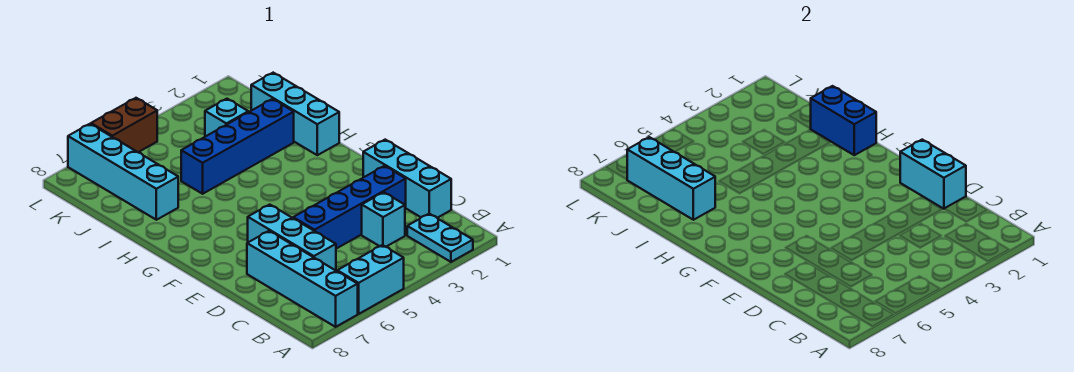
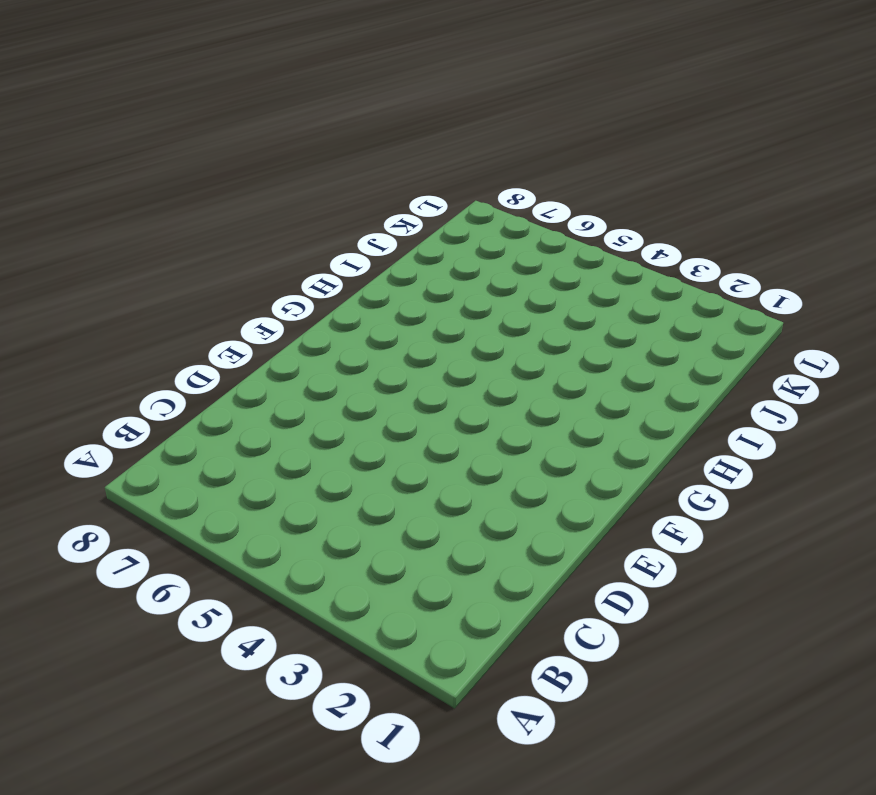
none -> cyan plate A2:B2 level 1
none -> cyan brick A5:A6 level 1
none -> cyan brick A7:D7 level 1

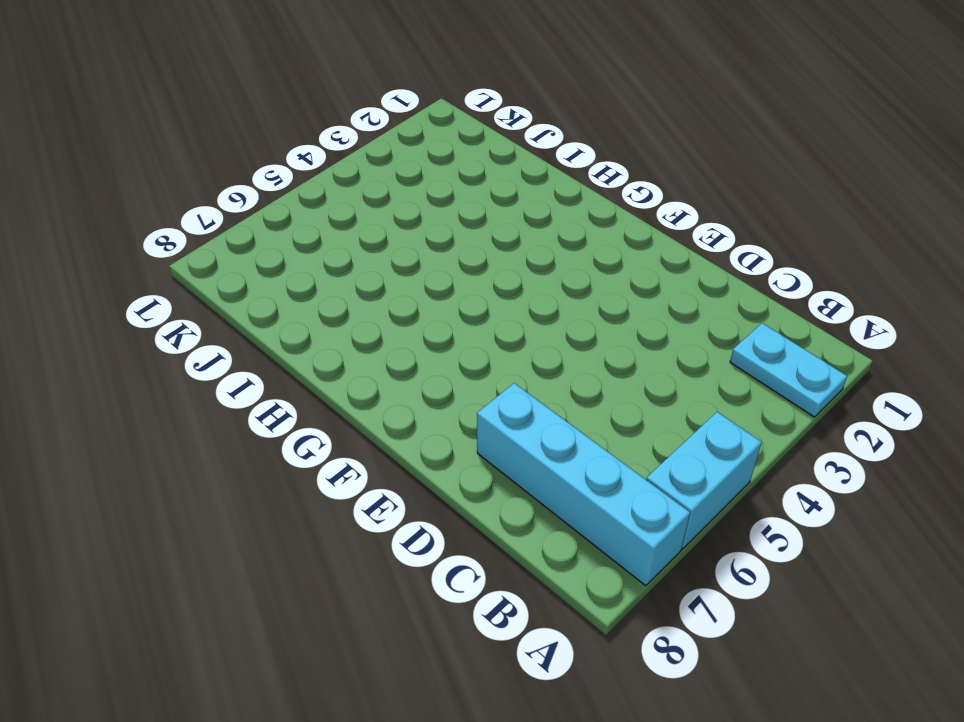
none -> cyan brick C1:E1 level 1
none -> cyan brick C3 level 1
none -> cyan brick C6:E6 level 1

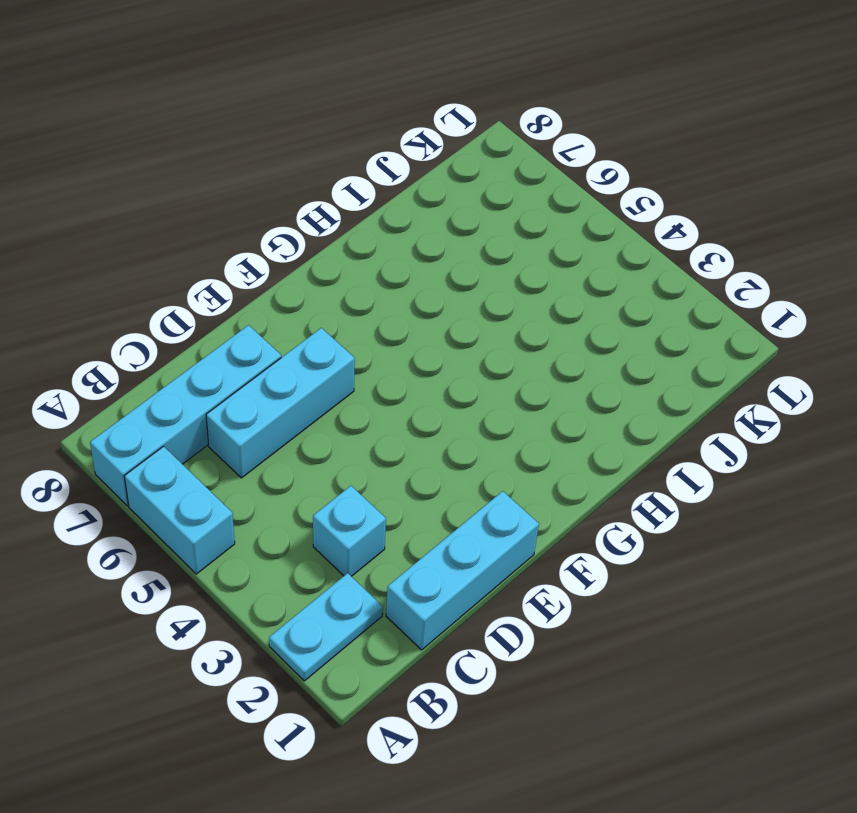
none -> blue brick D2:D5 level 1
none -> cyan brick H1:J1 level 1
none -> blue brick I2:I5 level 1

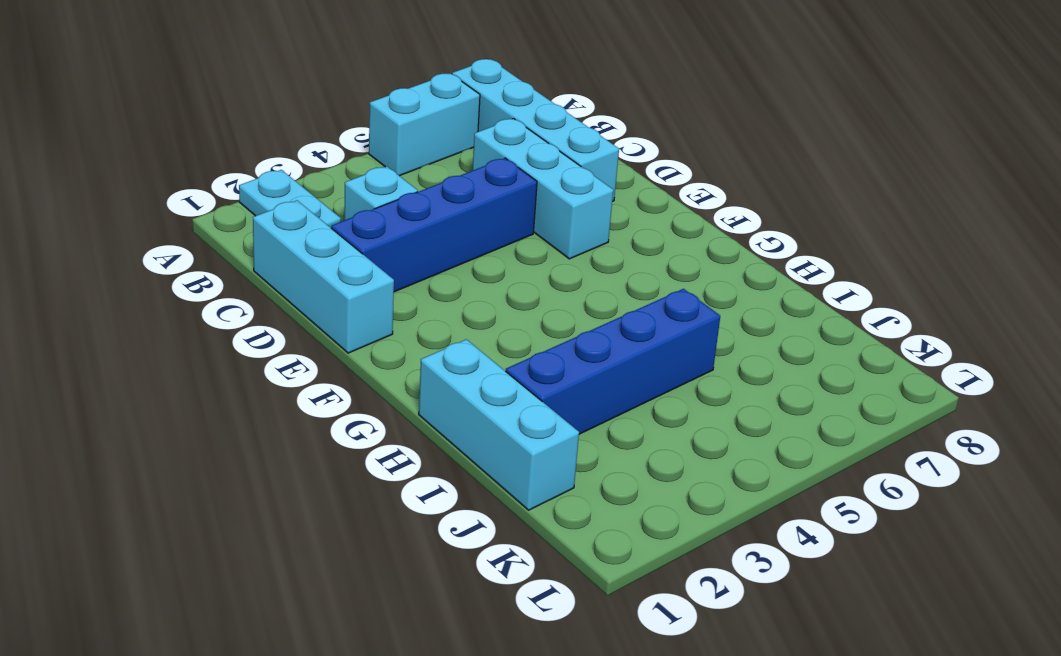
none -> cyan brick I7:L7 level 1
none -> cyan brick J3 level 1
none -> brown brick L5:L6 level 1

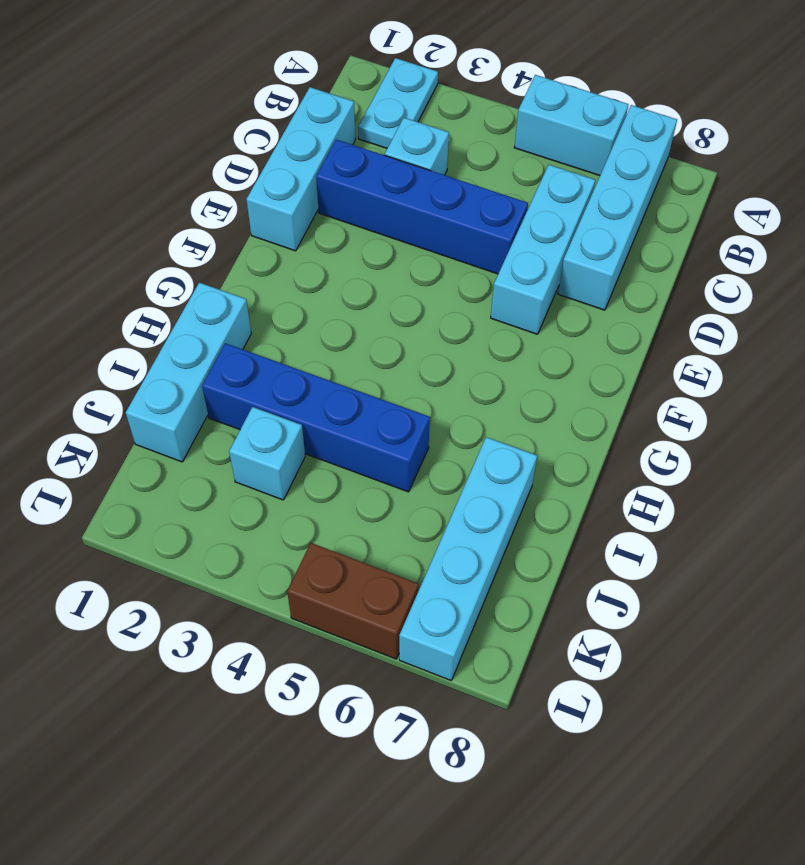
none -> cyan brick D1:E1 level 2
none -> blue brick H1:I1 level 2
none -> cyan brick I7:K7 level 2

